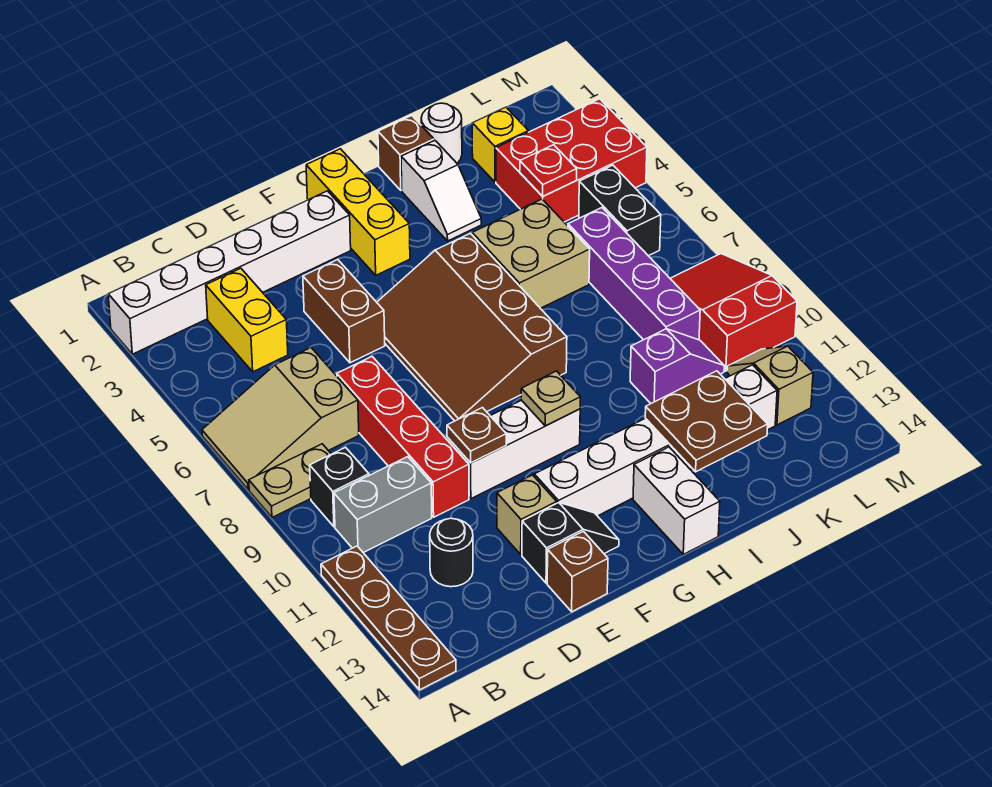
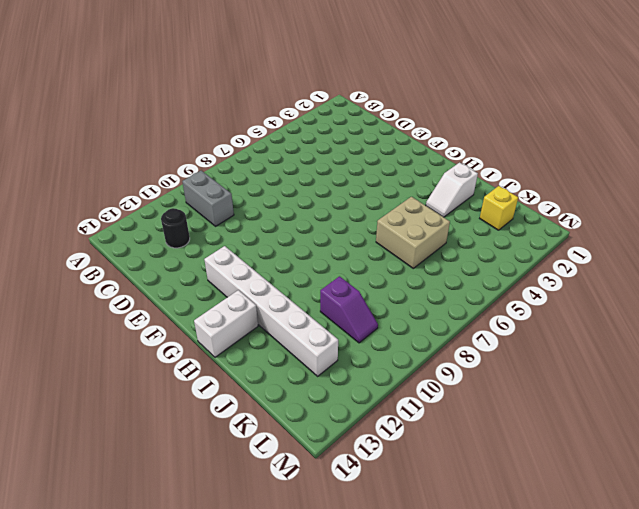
none -> white brick A2:F2 level 1
none -> tan slope A6:C7 level 1 top C
none -> tan plate A8:B8 level 1
none -> brown plate A11:A14 level 1

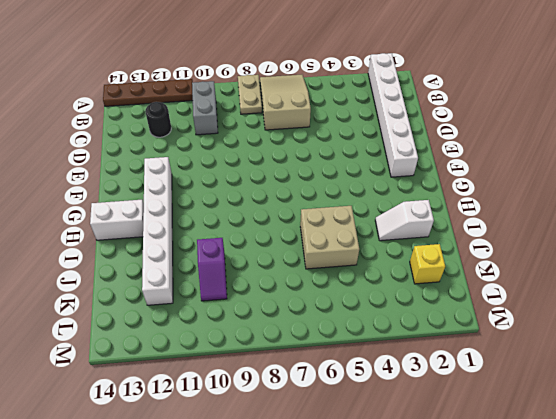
none -> black brick B9 level 1
none -> yellow brick C3:C4 level 1
none -> red brick D7:D10 level 1
none -> brown brick E4:E5 level 1

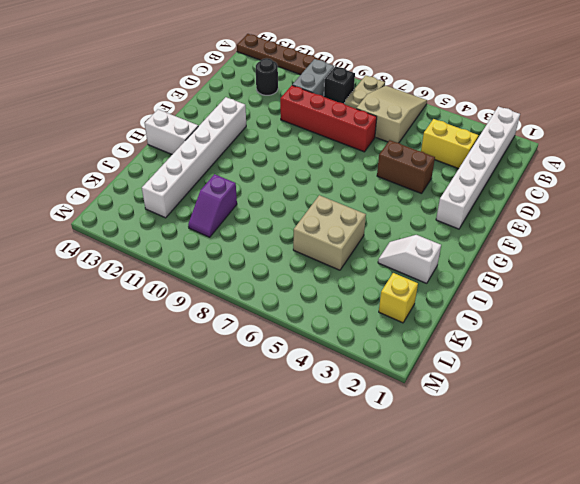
none -> white brick E10:G10 level 1
none -> tan brick E12 level 1
none -> black slope E13:F13 level 1 top E
none -> brown brick E14 level 1

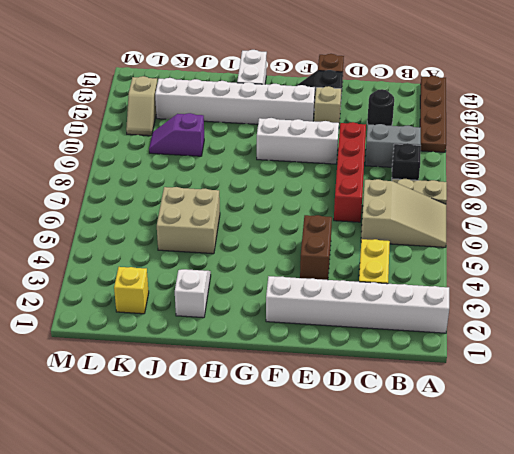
none -> brown slope F5:H8 level 1 top H
none -> yellow brick G1:G3 level 1
none -> brown brick I1 level 1
none -> white round brick J1 level 1

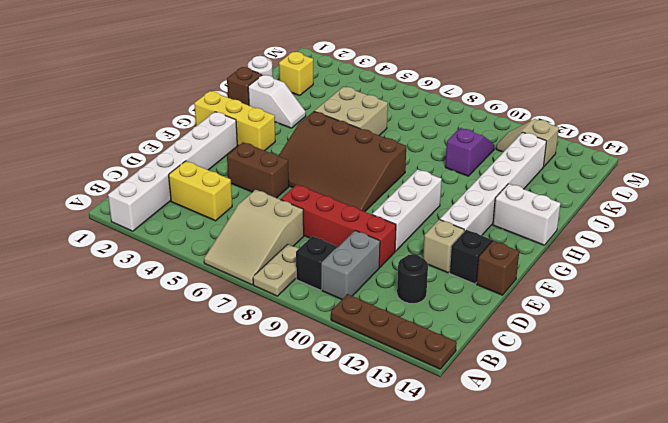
none -> red brick K3:M4 level 1
none -> purple brick K6:K9 level 1
none -> black brick L5:L6 level 1
none -> red slope L8:M10 level 1 top 10

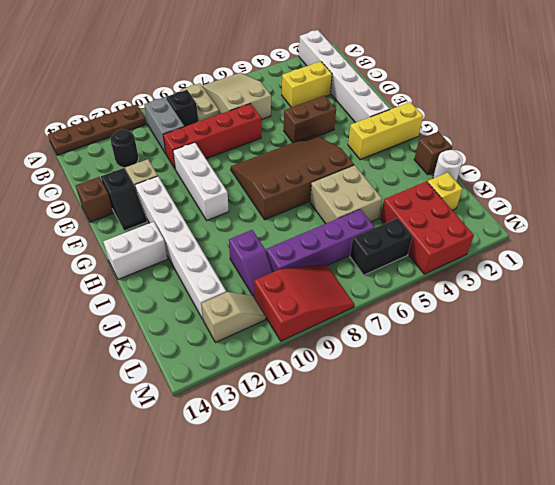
none -> white slope I2:I3 level 1 top 2
none -> brown plate E10 level 2
none -> tan plate G10 level 2
none -> brown plate I12:J13 level 2

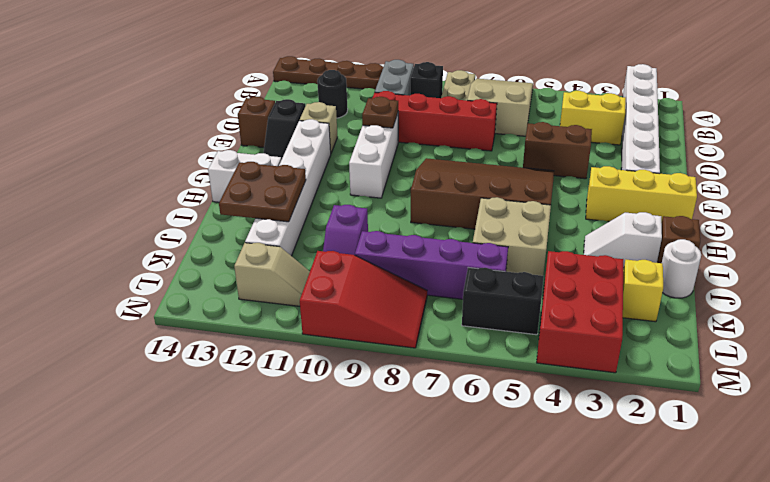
none -> tan plate G10 level 2
none -> red plate K4 level 2

